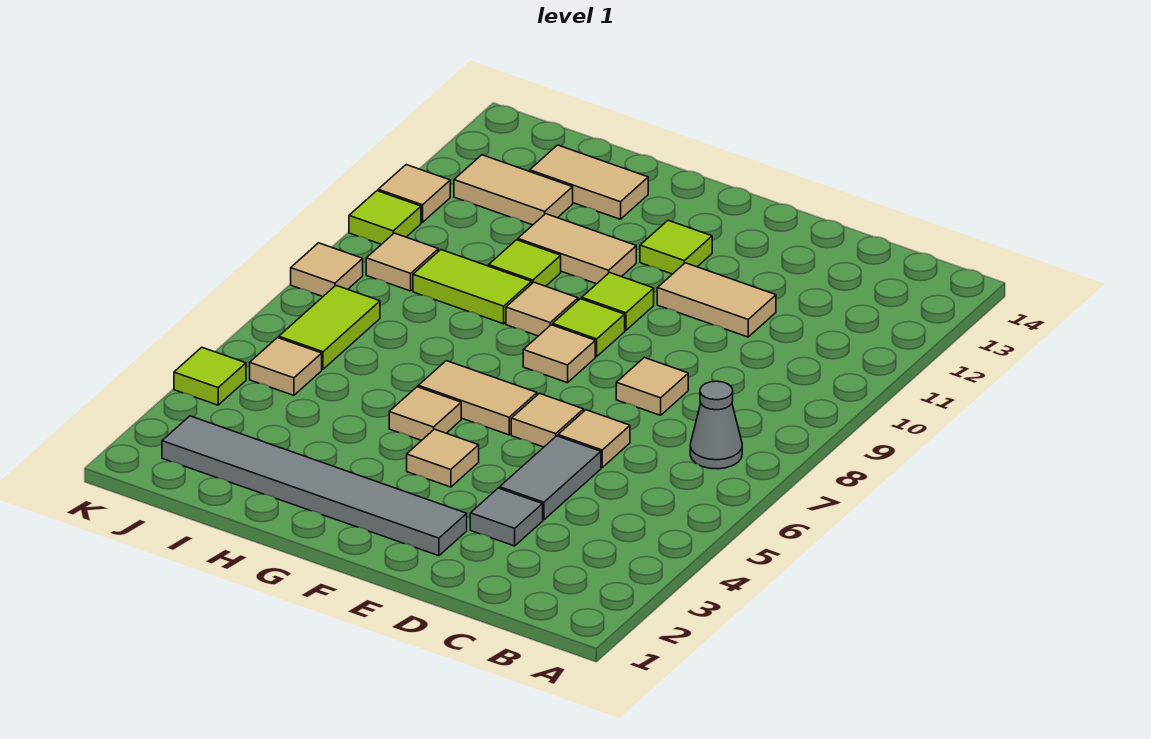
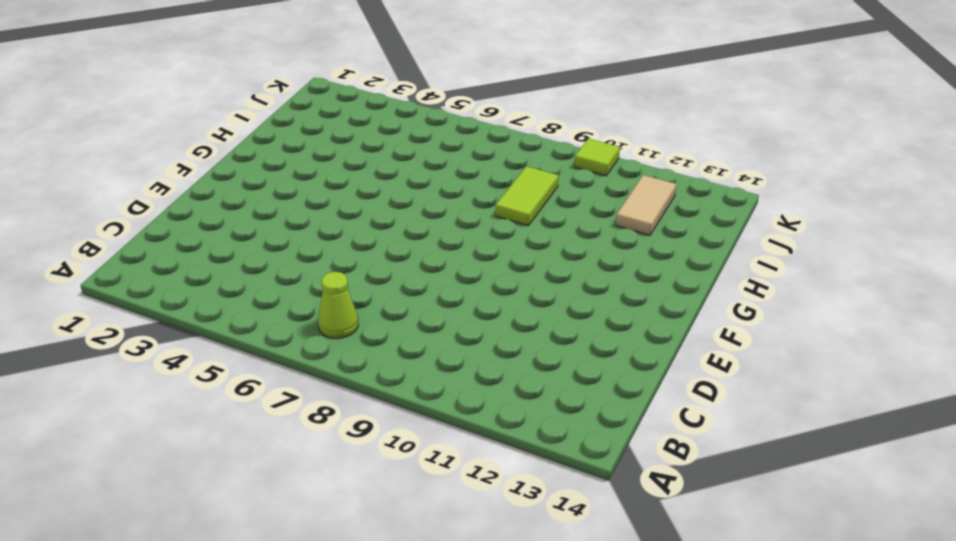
lime cone B7 level 1 -> grey cone B7 level 1
none -> grey tile D3 level 1
none -> grey tile D4:D5 level 1
none -> tan tile D6 level 1

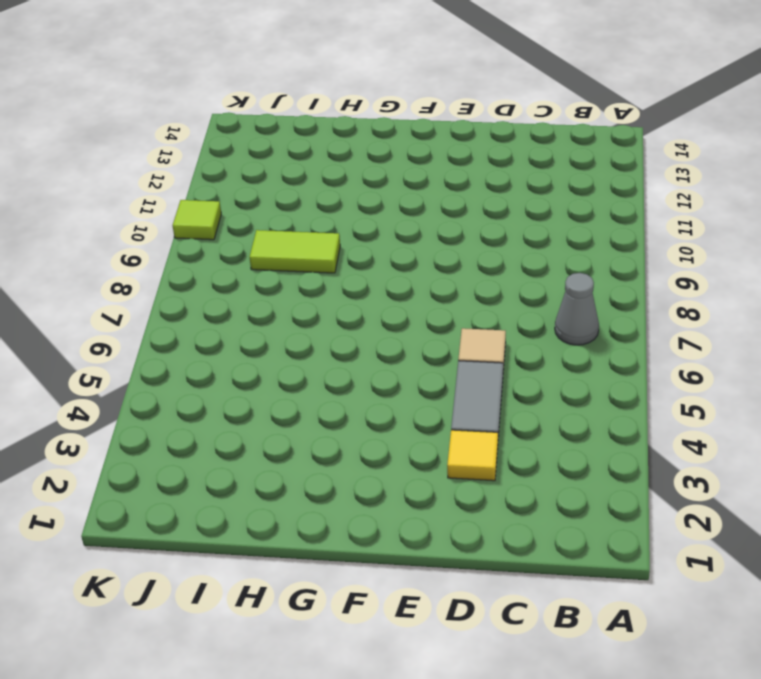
yellow tile D3 level 1 -> grey tile D3 level 1
none -> tan tile D8 level 1
none -> tan tile D11:E11 level 1
none -> grey tile E2:J2 level 1

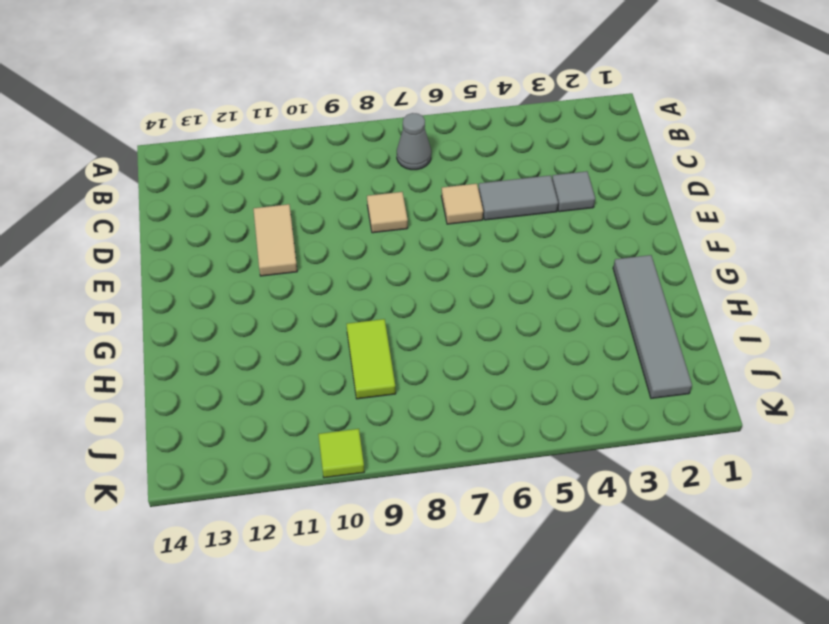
grey tile G2:J2 level 1 -> grey tile E2:J2 level 1
none -> tan tile E6 level 1
none -> tan tile F4 level 1
none -> tan tile F6:G6 level 1

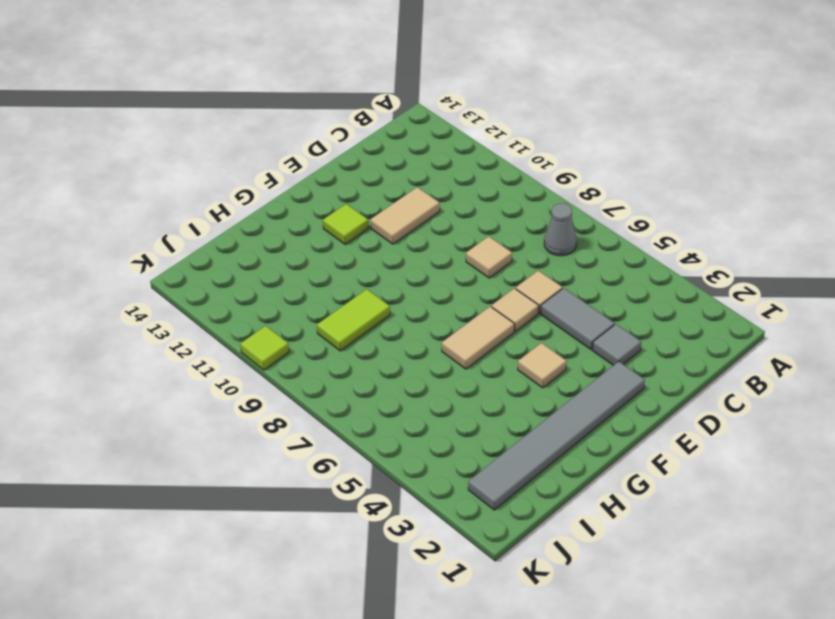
none -> tan tile F8 level 1
none -> lime tile F9 level 1
none -> lime tile F10 level 1

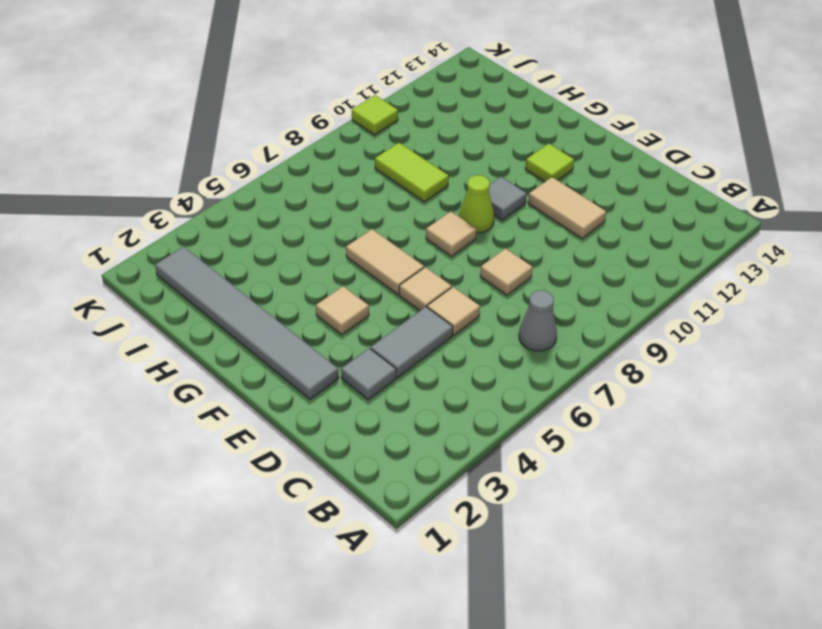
lime cone F9 level 1 -> lime tile F9 level 1
grey tile F10 level 1 -> lime tile F10 level 1
none -> tan tile G5 level 1
none -> tan tile G9 level 1
none -> tan tile G11:H11 level 1

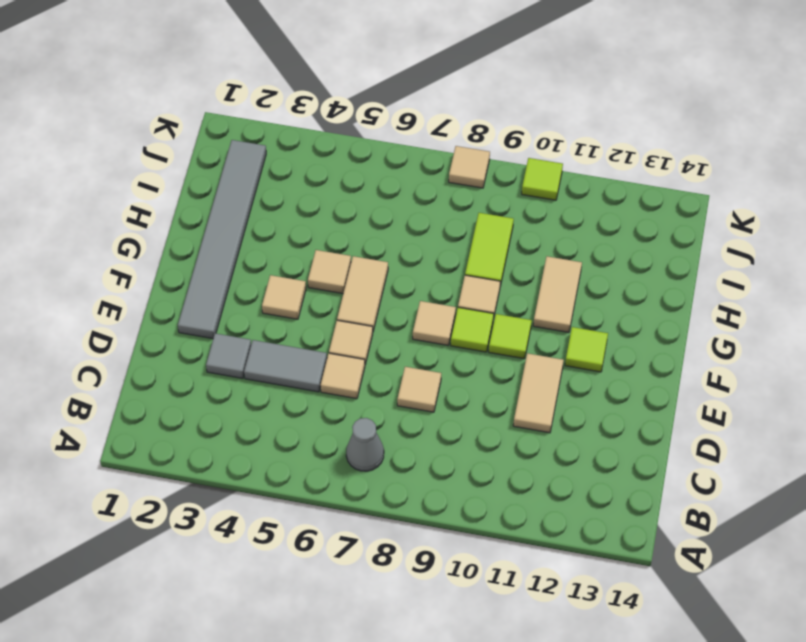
none -> lime tile H10 level 1
none -> tan tile H13:I13 level 1
none -> tan tile I12:J12 level 1

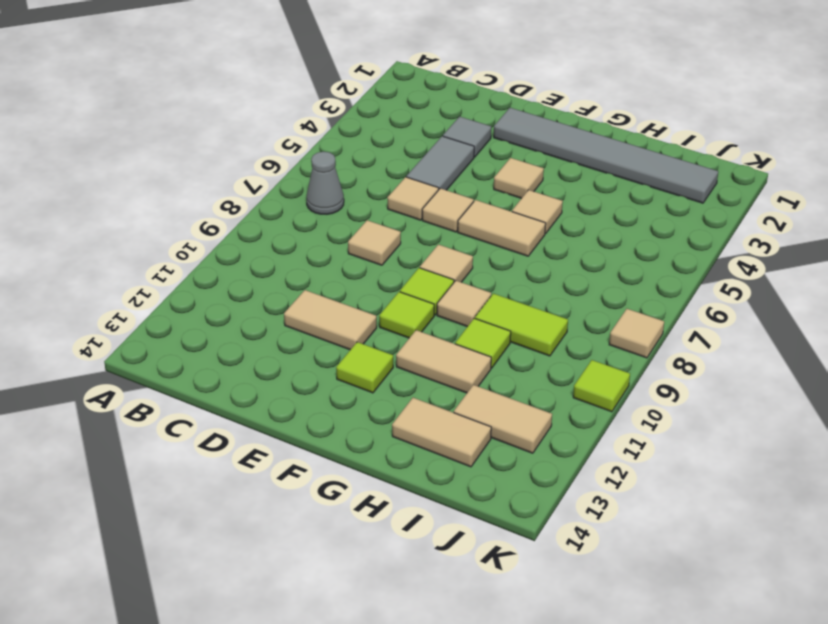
none -> tan tile J5 level 1
none -> lime tile J6:J7 level 1
none -> tan tile J9 level 1

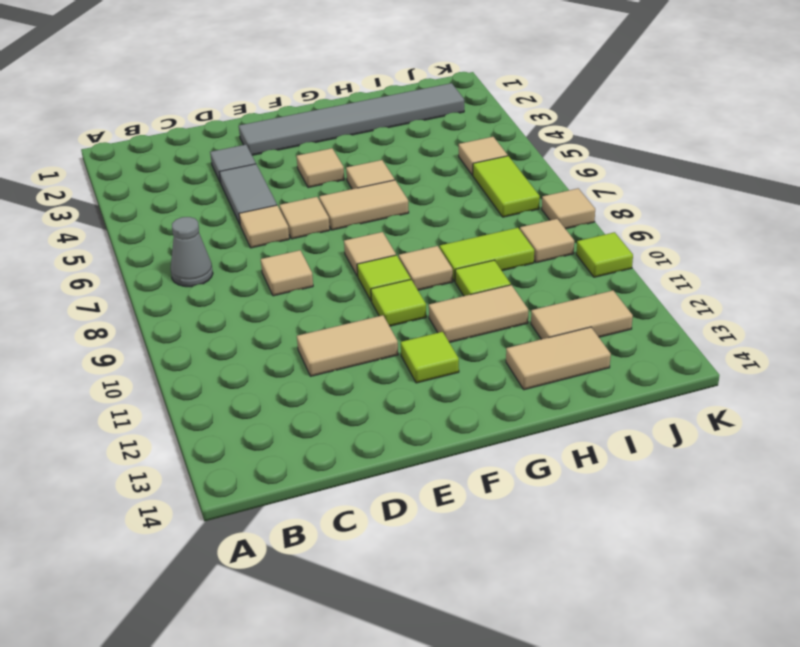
none -> lime tile K4 level 1
none -> tan tile K11 level 1

